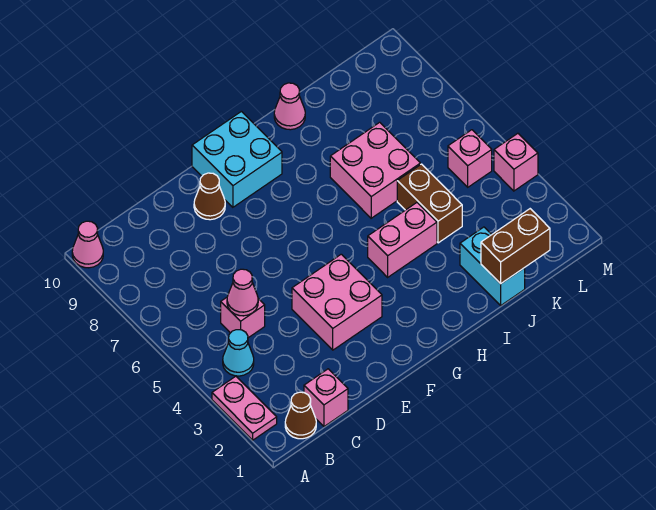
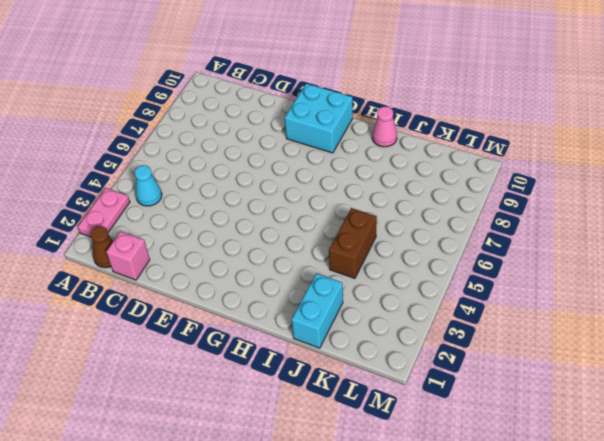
none -> pink cone A10 level 1
none -> pink brick C5 level 1
none -> pink brick E3:F4 level 1

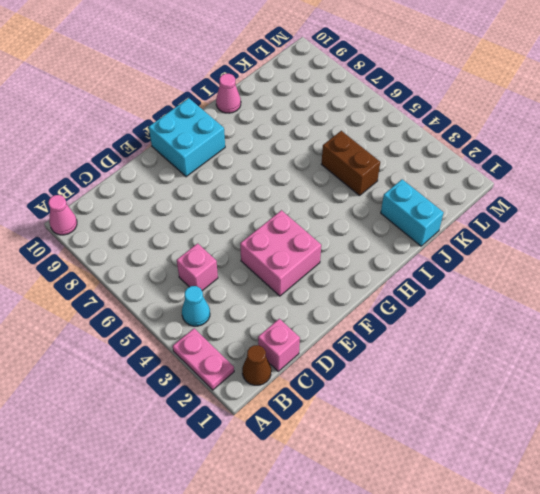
none -> brown cone E9 level 1
none -> pink brick H4:I4 level 1
none -> pink brick I6:J7 level 1

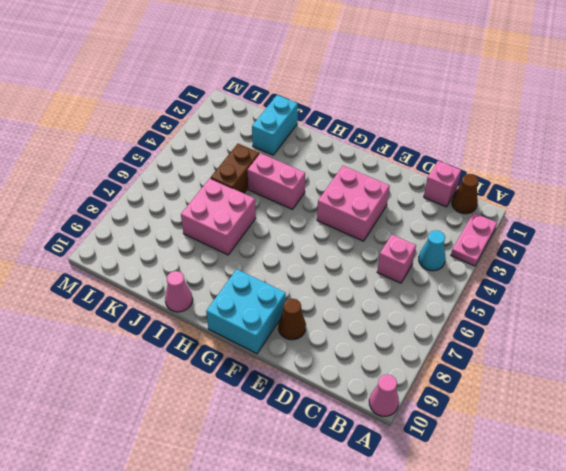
none -> pink brick L5 level 1
none -> pink brick M4 level 1
none -> pink cone C5 level 2

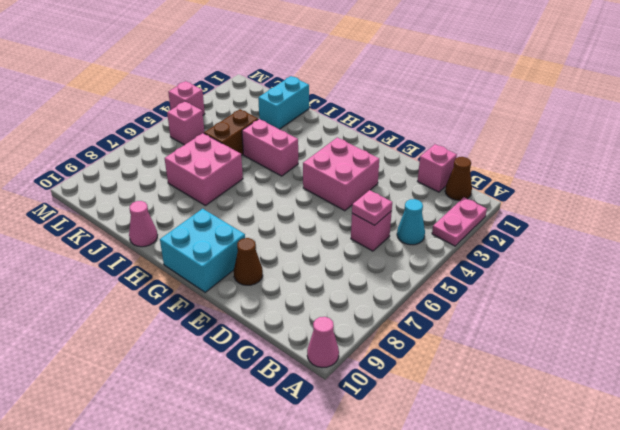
pink plate C5 level 2 -> pink cone C5 level 2
none -> brown brick J1:K1 level 2

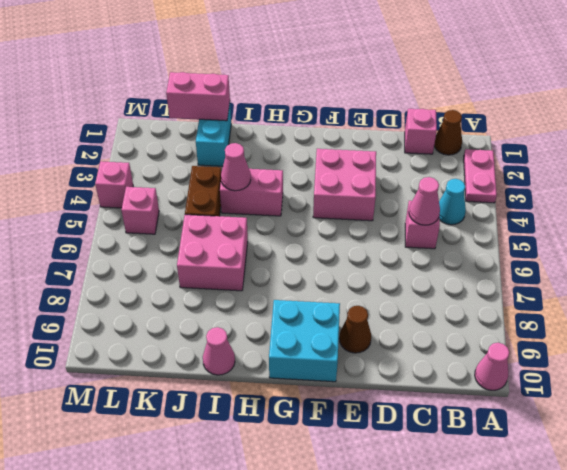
pink cone I4 level 2 -> none
pink brick J1:K1 level 2 -> brown brick J1:K1 level 2

